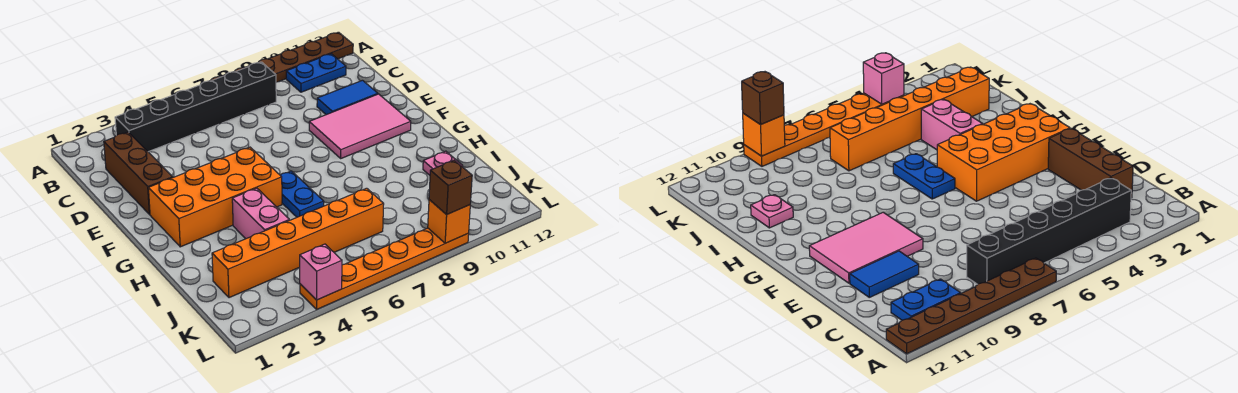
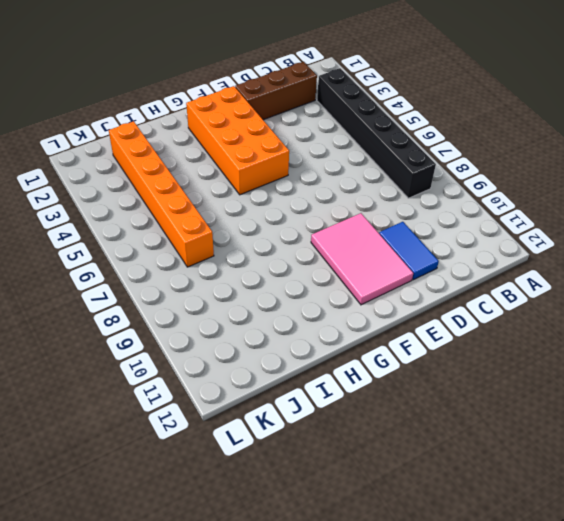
none -> brown plate A7:A12 level 1
none -> blue plate B10:B11 level 1
none -> blue plate G6:H6 level 1

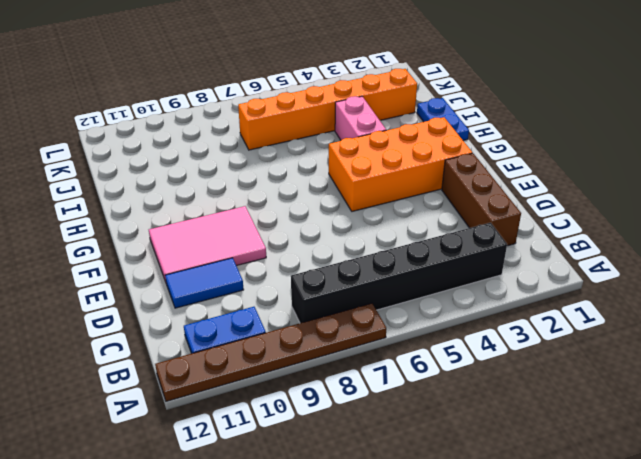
blue plate H1:I1 level 1 -> blue plate G6:H6 level 1
none -> pink plate I11 level 1
none -> orange plate L4:L9 level 1
none -> pink brick L4 level 2

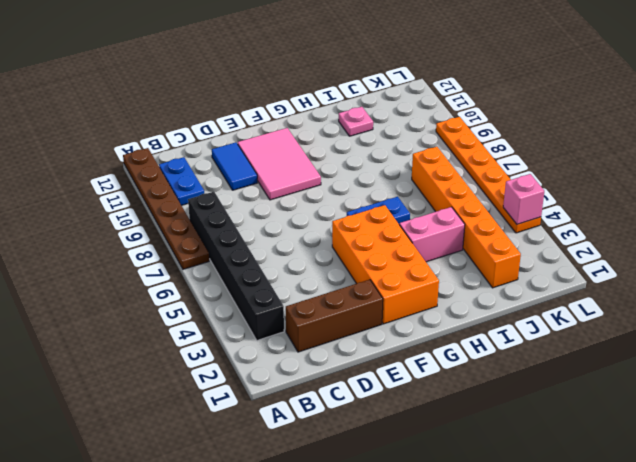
none -> orange brick L9 level 2
none -> brown brick L9 level 3

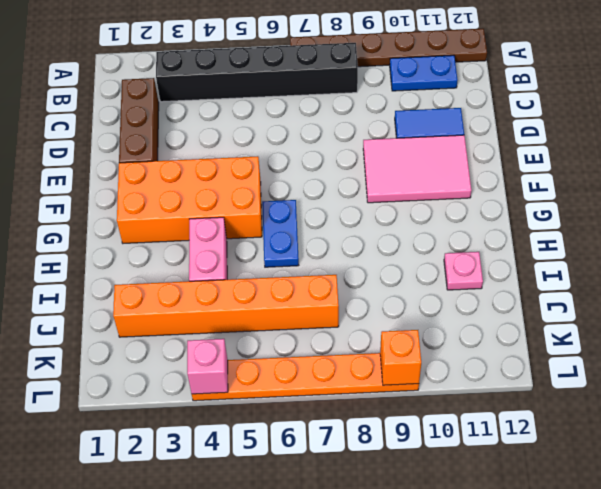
none -> brown brick L9 level 3

